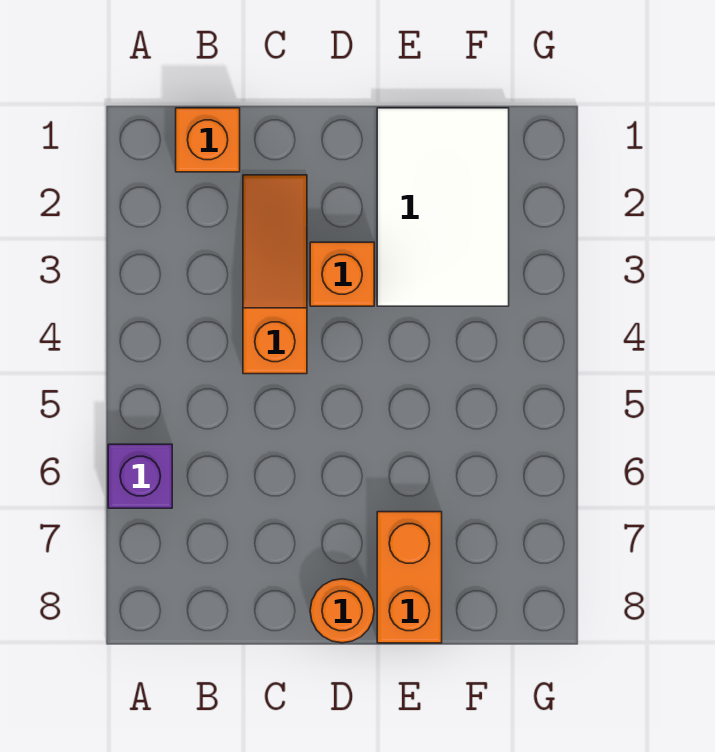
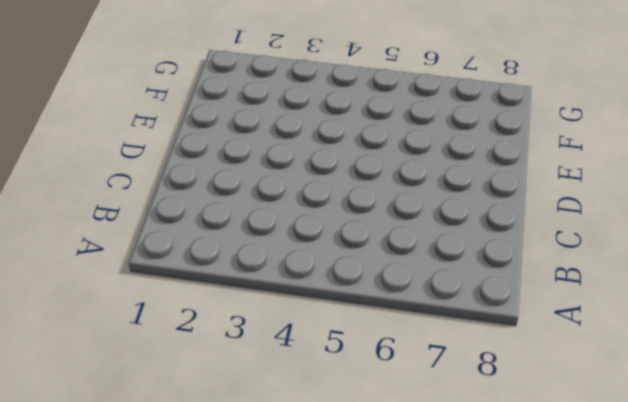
none -> purple brick A6 level 1
none -> orange brick B1 level 1

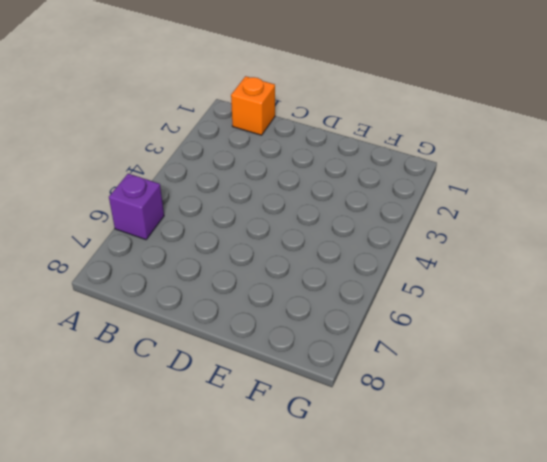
none -> orange slope C2:C4 level 1 top 4
none -> orange brick D3 level 1

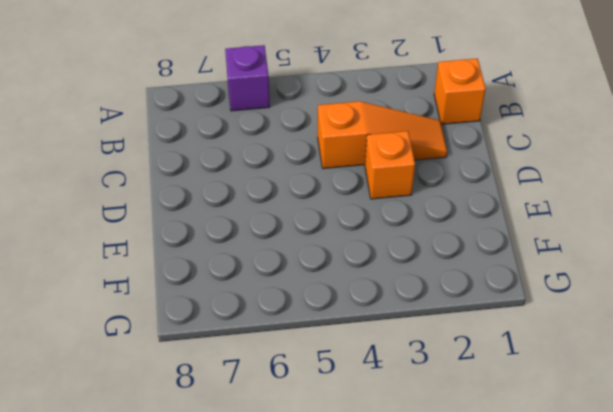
none -> orange round brick D8 level 1
none -> white tile E1:F3 level 1

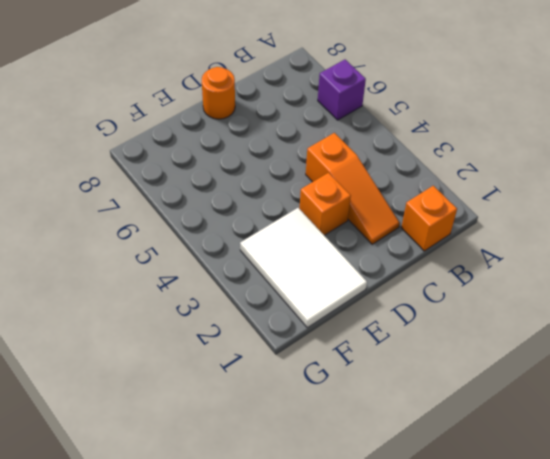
none -> orange brick E7:E8 level 1

